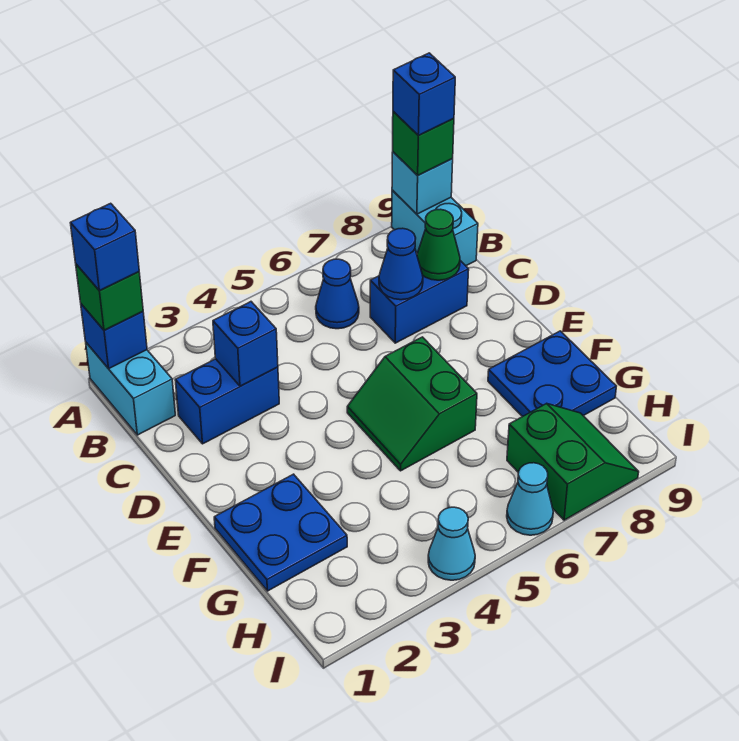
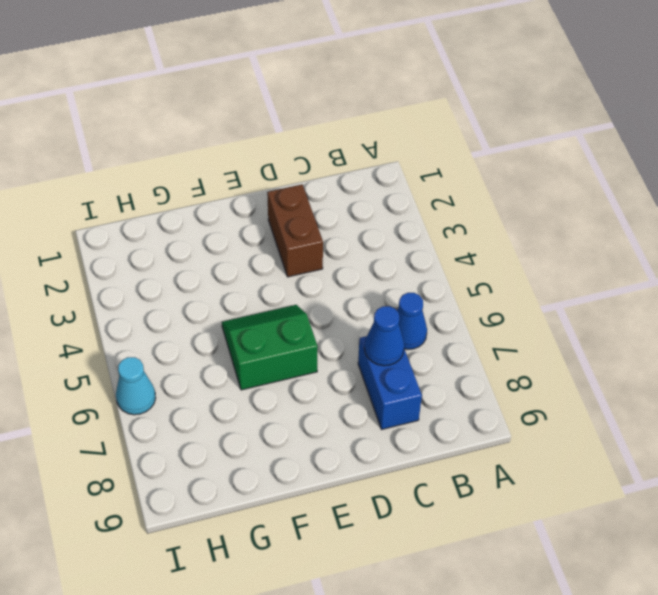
brown brick D2:D3 level 1 -> none
none -> cyan brick A1:B1 level 1
none -> cyan brick A9:B9 level 1
none -> blue brick C2:C3 level 1

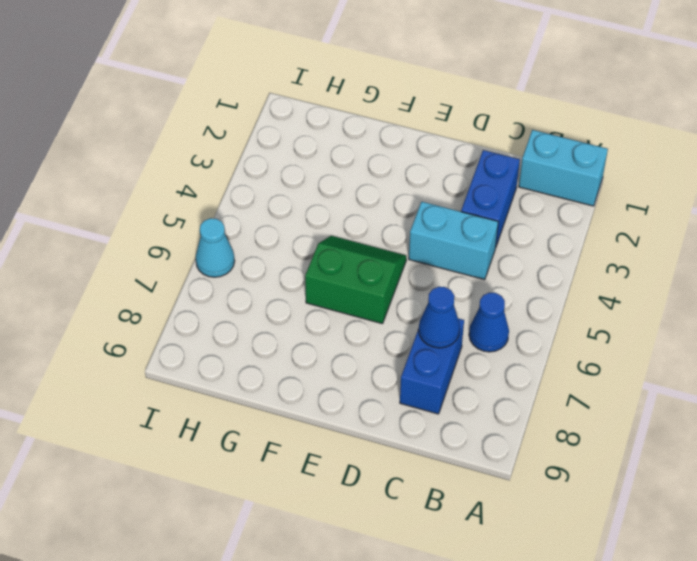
cyan brick C4:D4 level 1 -> cyan brick A9:B9 level 1
none -> blue plate F1:G2 level 1
none -> blue plate F8:G9 level 1
none -> green slope H7:I8 level 1 top 7

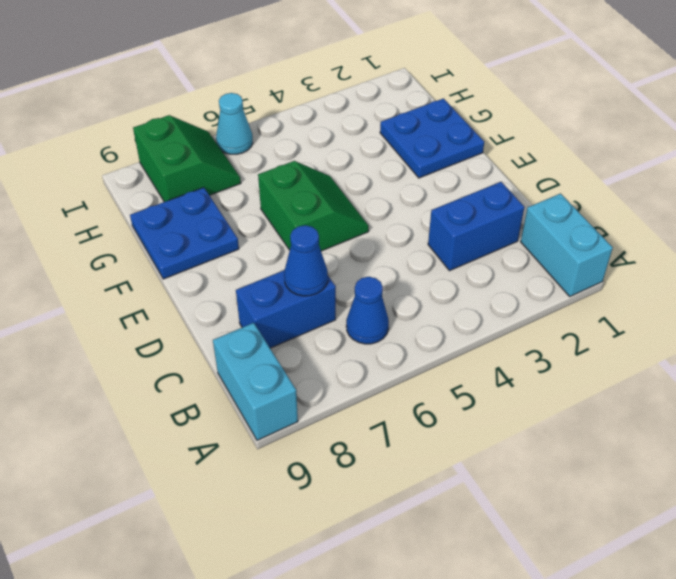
green slope H7:I8 level 1 top 8 -> green slope H7:I8 level 1 top 7
none -> cyan cone I4 level 1
none -> blue brick A1 level 2
none -> cyan brick A9 level 2

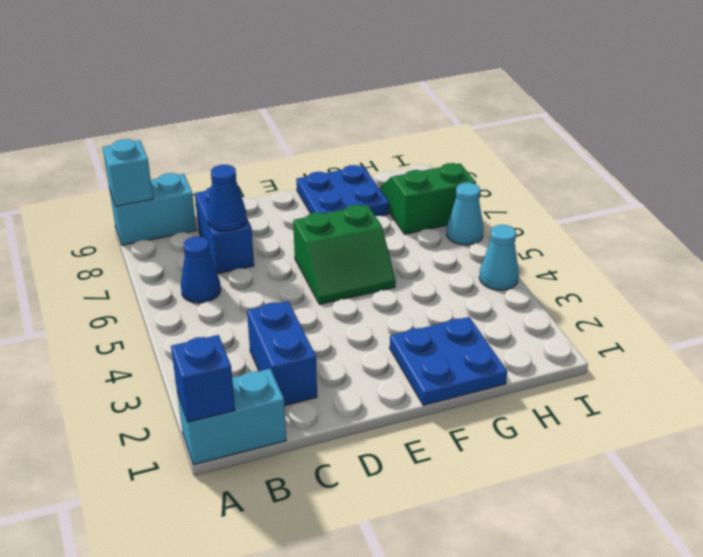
none -> blue brick C3 level 2
none -> green cone C8 level 2
none -> green brick A1 level 3

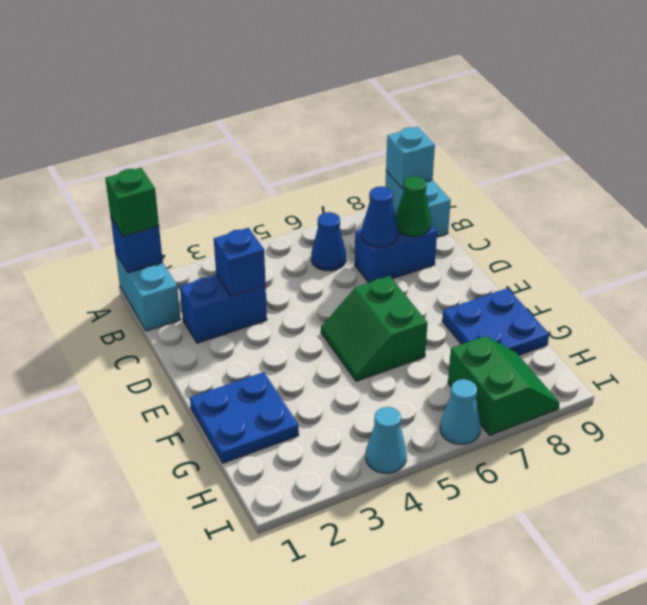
none -> green brick A9 level 3
none -> blue brick A1 level 4
none -> blue brick A9 level 4

